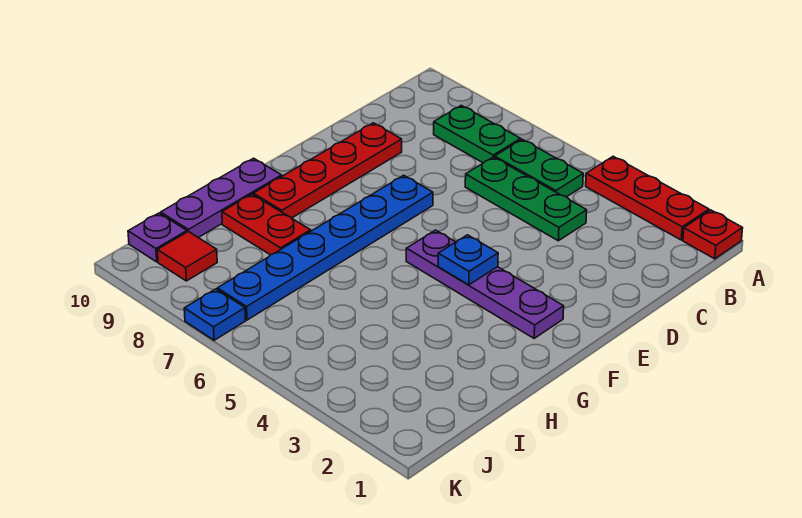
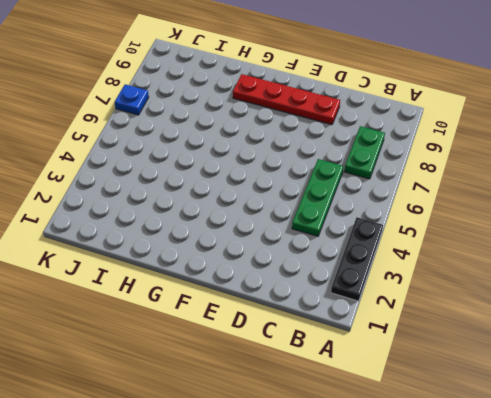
black plate A2:A4 level 1 -> red plate A2:A4 level 1
none -> red plate A1 level 1
none -> green plate B5:B6 level 1
none -> blue plate E7:J7 level 1

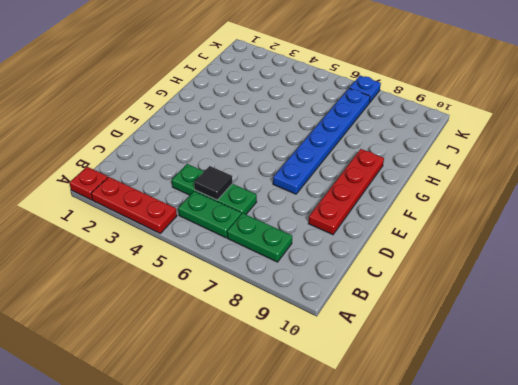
black tile C5 level 2 -> none
none -> purple plate F2:F5 level 1
none -> purple plate G10:I10 level 1
none -> red plate H8:H9 level 1

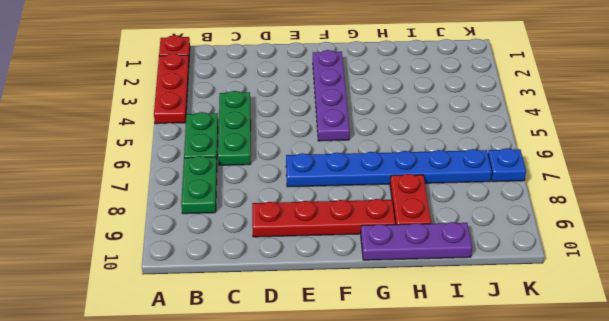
none -> red tile J9 level 1
none -> purple plate J10 level 1
none -> blue plate F4 level 2

